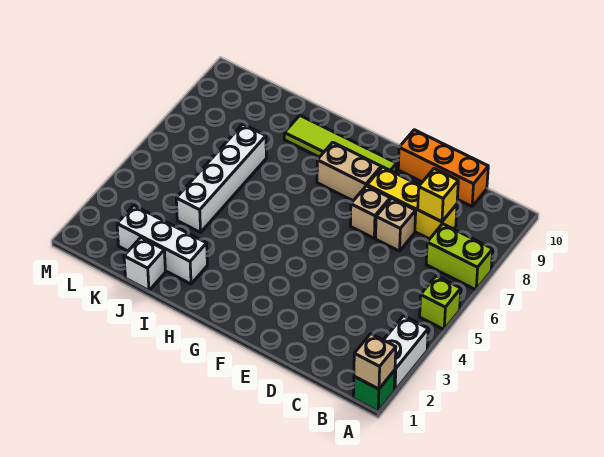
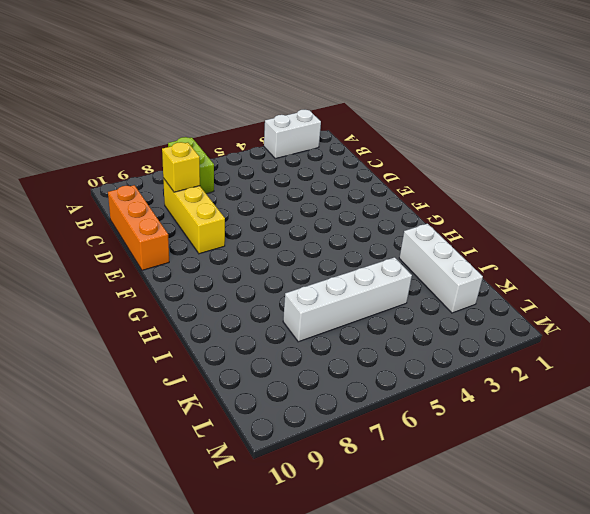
none -> green brick A1 level 1
none -> lime brick A5 level 1
none -> tan brick D7 level 1

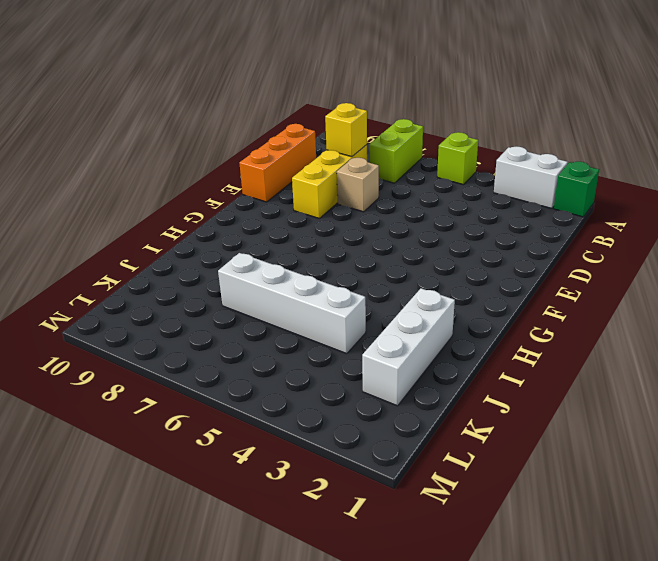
none -> tan brick E7 level 1
none -> tan brick F8:G8 level 1
none -> lime tile F9:I9 level 1

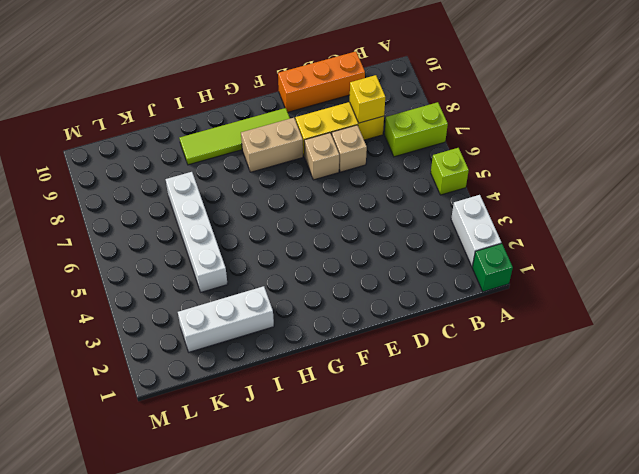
none -> white brick J1 level 1
none -> tan brick A1 level 2

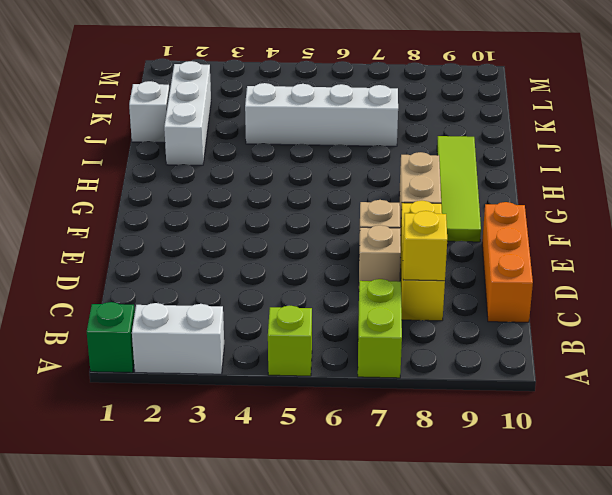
none -> tan brick A1 level 2

